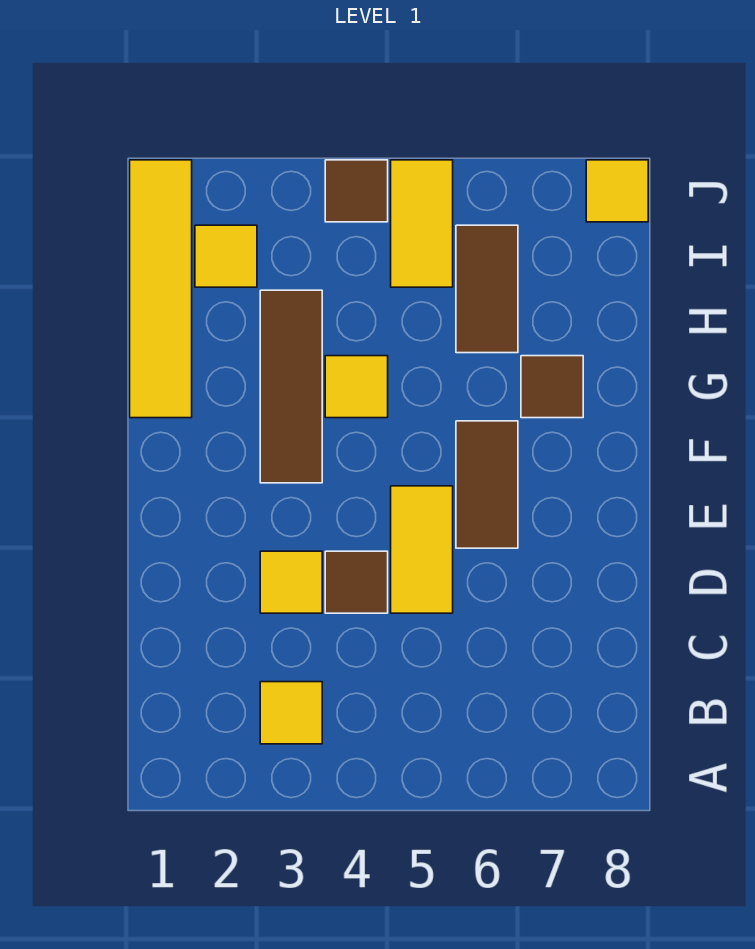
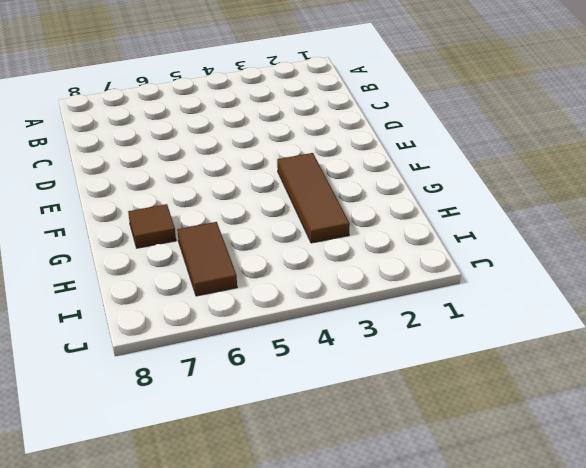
none -> yellow tile B3 level 1
none -> yellow tile D3 level 1
none -> brown tile D4 level 1

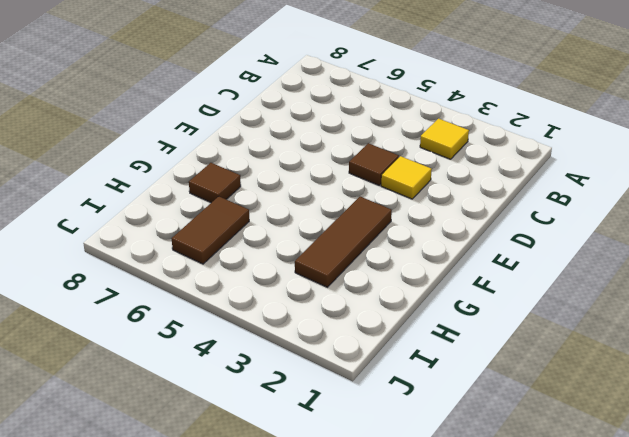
none -> yellow tile D5:E5 level 1
none -> brown tile E6:F6 level 1
none -> yellow tile G1:J1 level 1

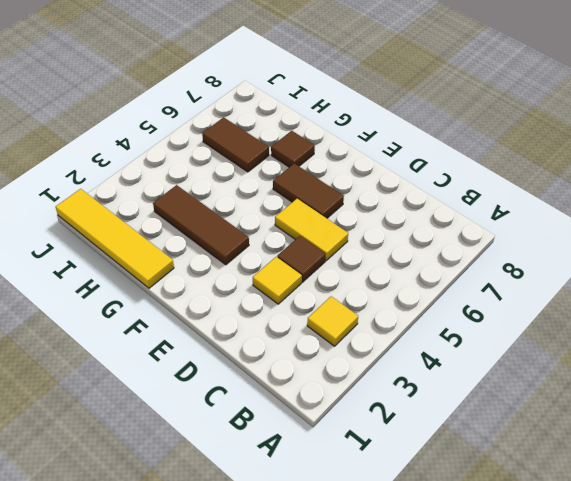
none -> yellow tile G4 level 1
none -> yellow tile I2 level 1
none -> yellow tile I5:J5 level 1

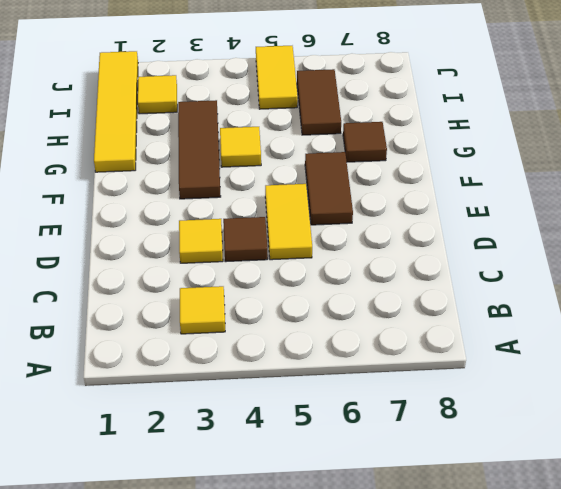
none -> brown tile J4 level 1
none -> yellow tile J8 level 1

